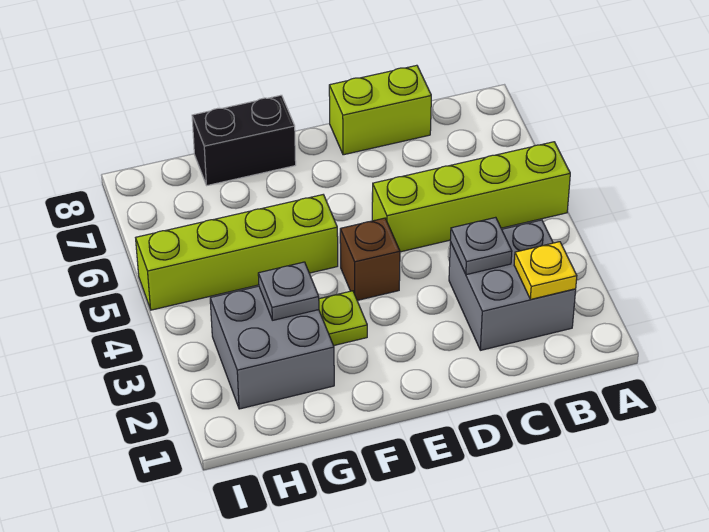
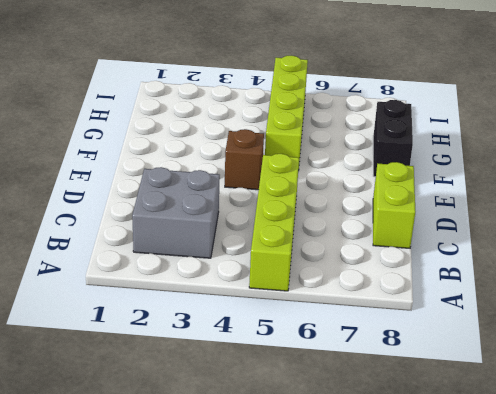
none -> lime plate F3 level 1
none -> grey brick G2:H3 level 1

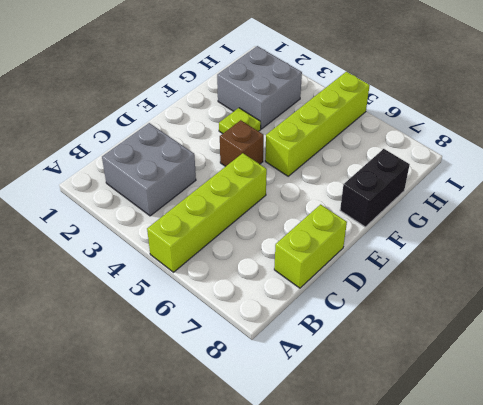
none -> yellow plate B2 level 2
none -> grey plate C3 level 2

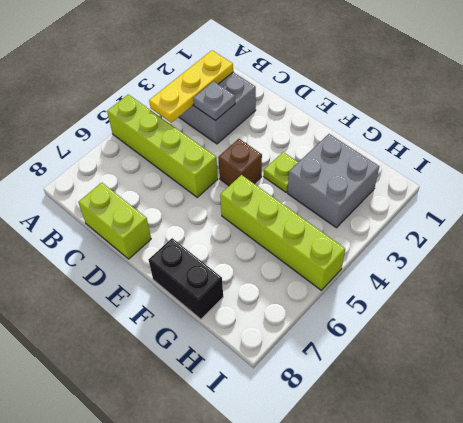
yellow plate B2:B4 level 2 -> yellow plate B2 level 2
none -> grey plate G3 level 2

